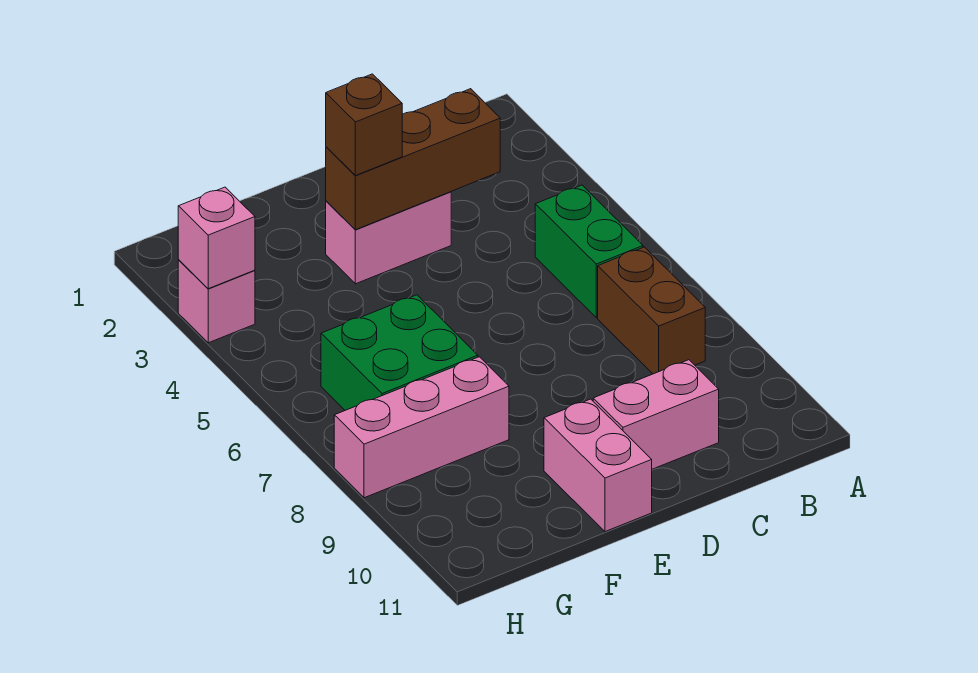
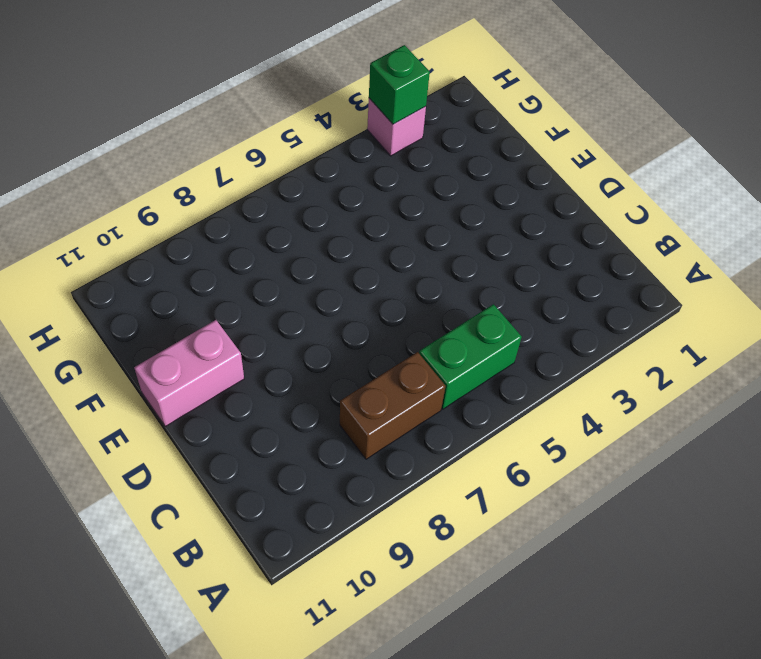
green brick H3 level 2 -> pink brick H3 level 2
none -> pink brick C10:D10 level 1
none -> pink brick D3:E3 level 1

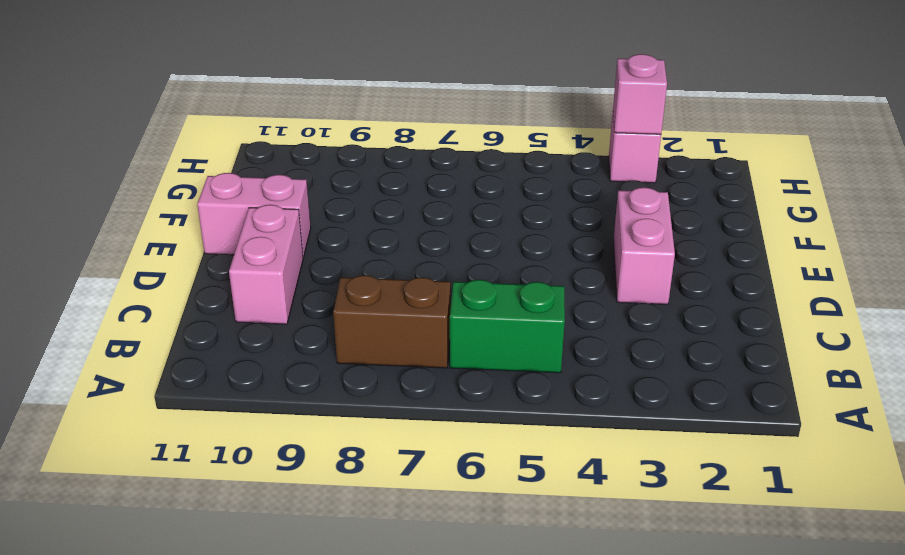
none -> green brick F6:G7 level 1
none -> pink brick F8:H8 level 1

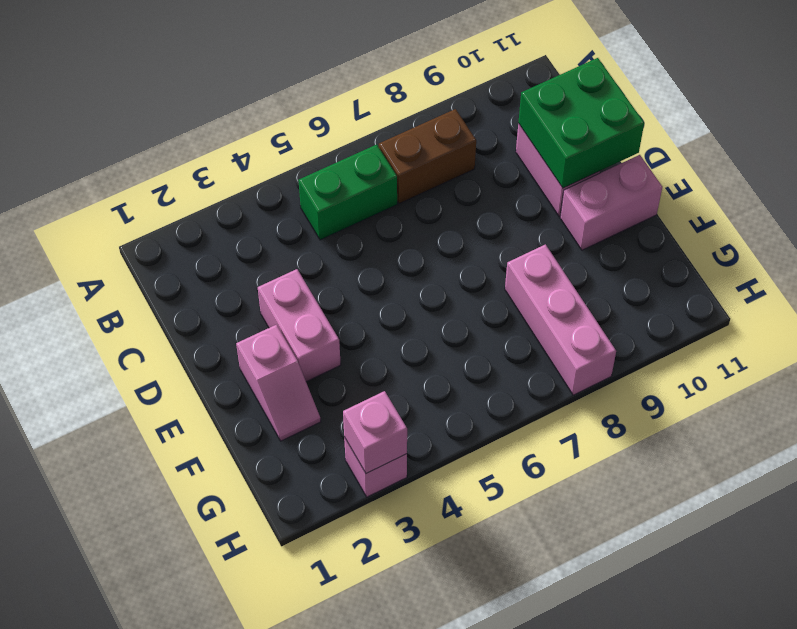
green brick C10:D11 level 2 -> green brick F6:G7 level 1
pink slope E2:F2 level 1 top E -> none
none -> brown brick C3:E3 level 2
none -> brown brick E3 level 3

